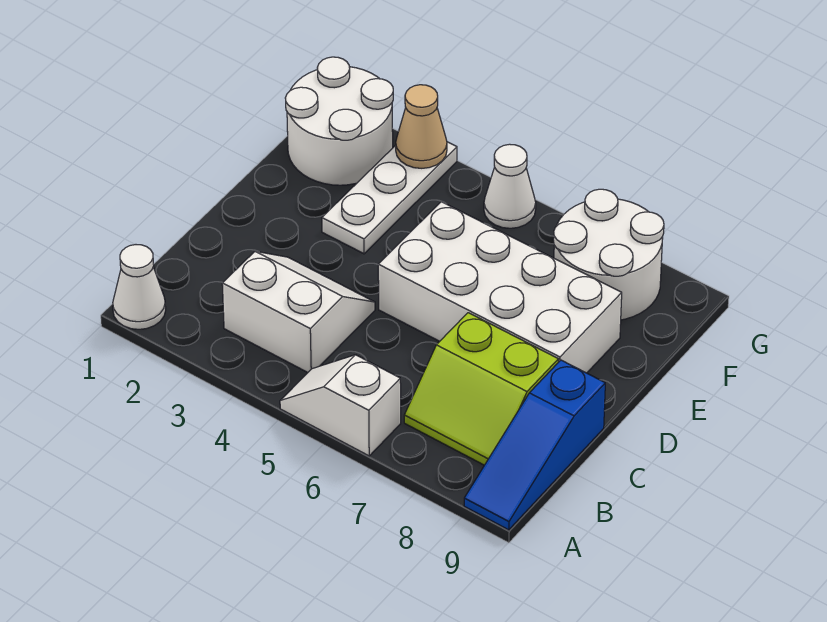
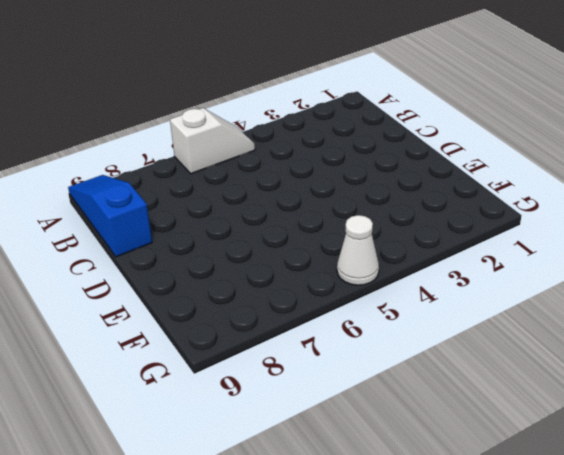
none -> white cone A1 level 1
none -> white slope B3:C4 level 1 top B

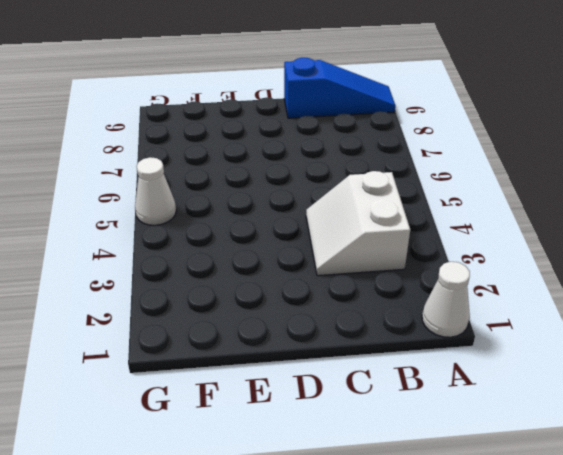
none -> white slope A5:A6 level 1 top 6
none -> lime slope B7:C8 level 1 top C

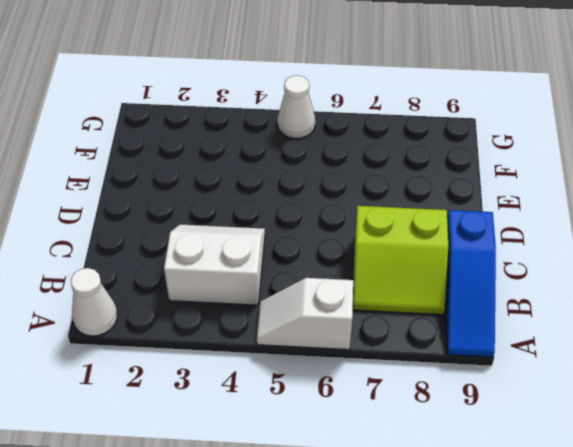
none -> white brick D5:E8 level 1
none -> white plate E3:G3 level 1

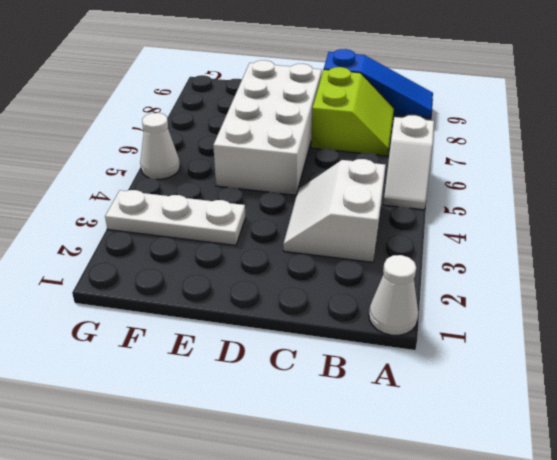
none -> white round brick F1:G2 level 1
none -> white round brick F7:G8 level 1

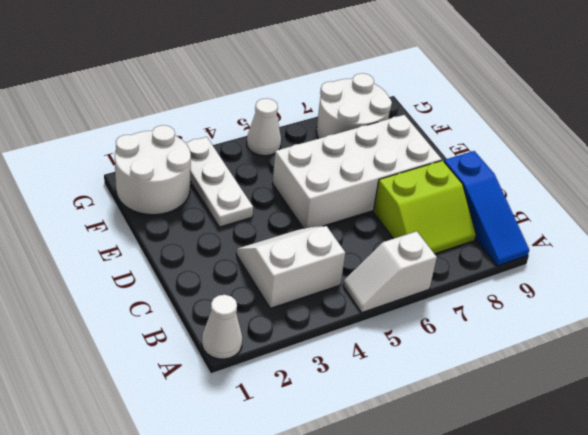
none -> tan cone G3 level 2

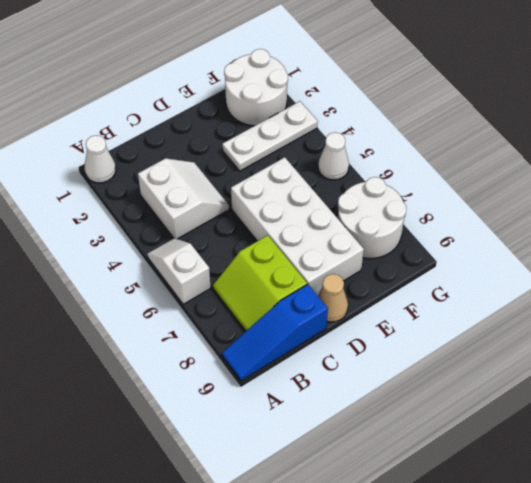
tan cone D9 level 1 -> tan cone G3 level 2

